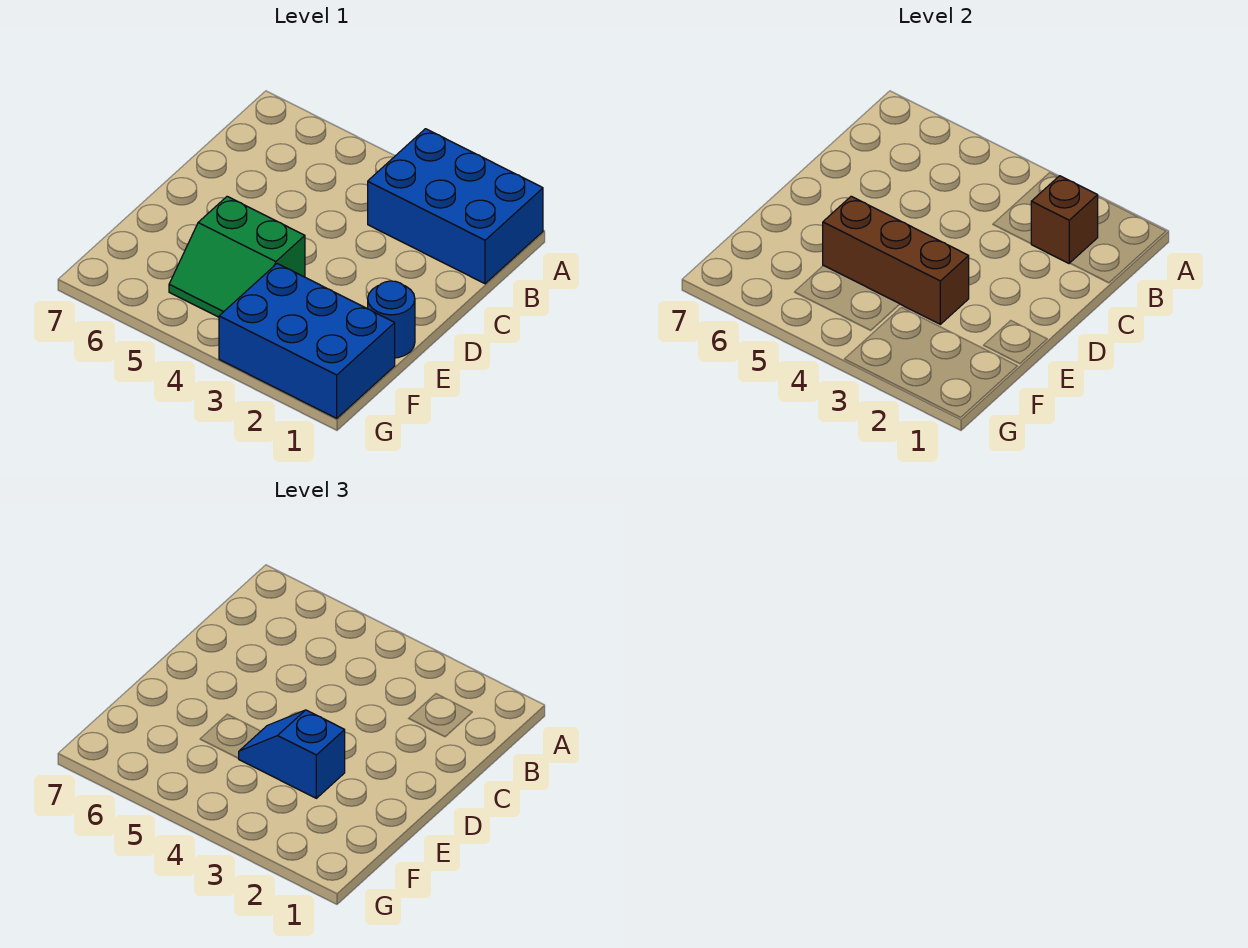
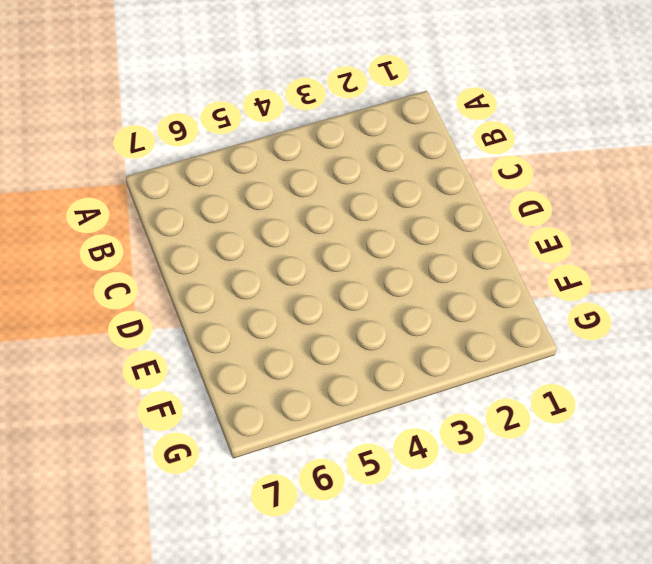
none -> blue brick A1:B3 level 1
none -> blue round brick E1 level 1

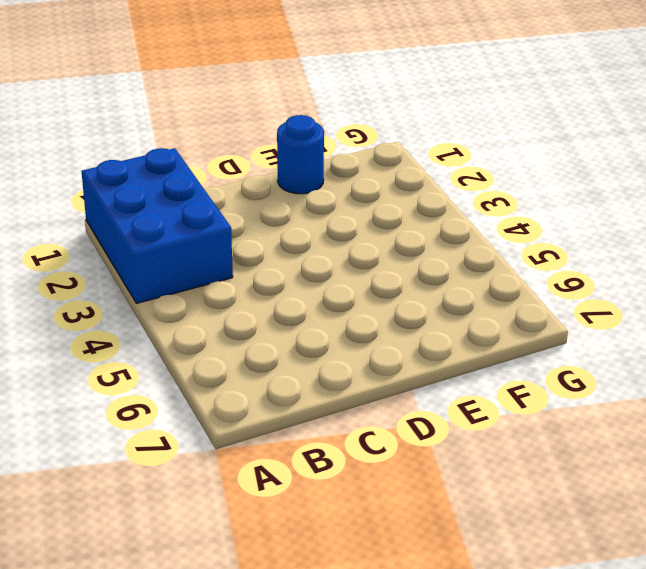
none -> green slope E4:F5 level 1 top E
none -> blue brick F1:G3 level 1

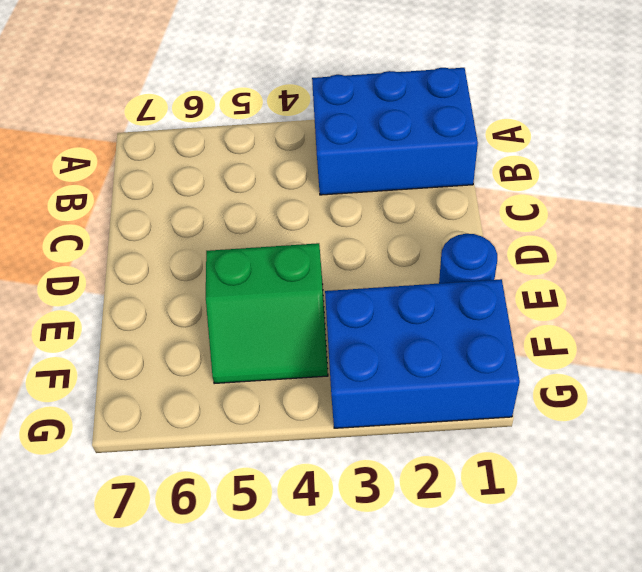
none -> brown brick B2 level 2
none -> brown brick E3:E5 level 2

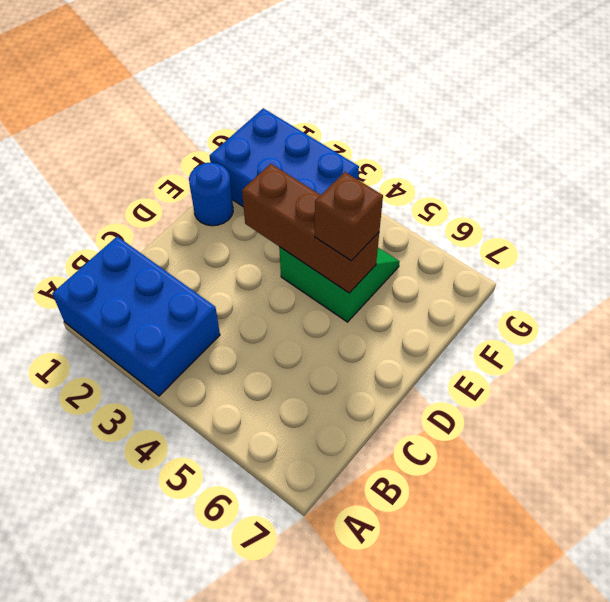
brown brick E5 level 3 -> brown brick B2 level 2
none -> blue slope E3:E4 level 3 top 3

